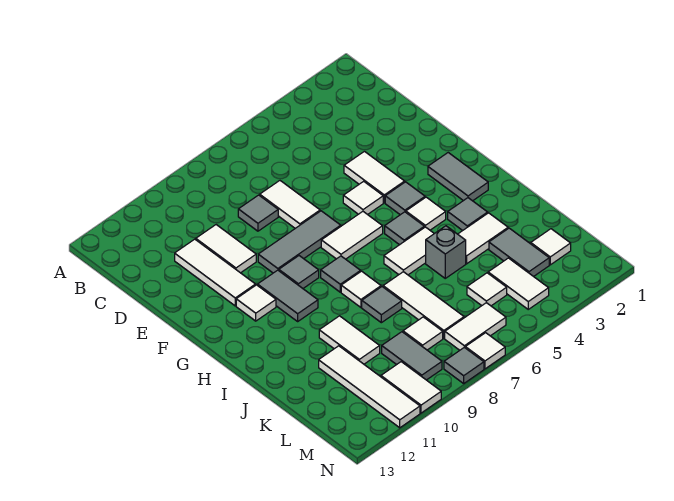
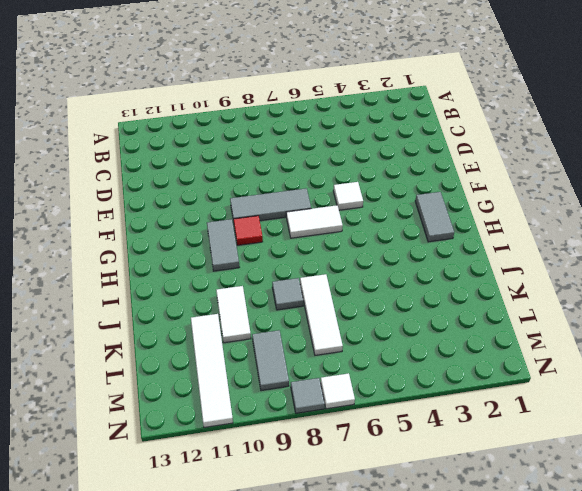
red tile G9 level 1 -> grey tile G9 level 1
none -> white tile D7:E7 level 1
none -> grey tile D8 level 1
none -> white tile D10:E10 level 1
none -> white tile D11:F11 level 1

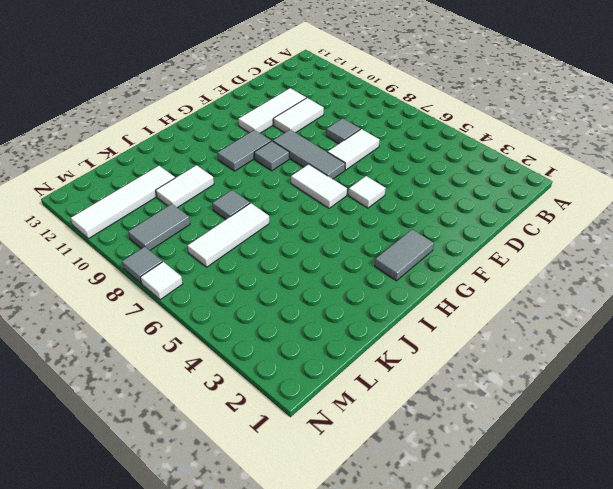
none -> white tile E4:F4 level 1
none -> grey tile G4 level 1
none -> white tile G11 level 1
none -> white tile H4 level 1

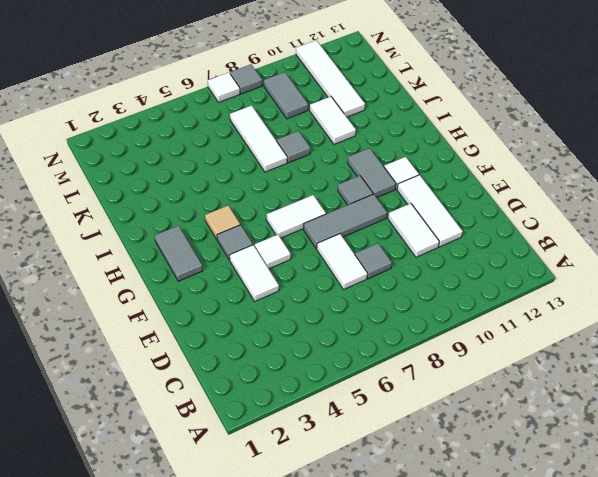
tan tile H4 level 1 -> white tile H4 level 1
none -> grey tile H5 level 1
none -> grey tile H8 level 1
none -> grey tile I3 level 1
none -> white tile I5:I6 level 1

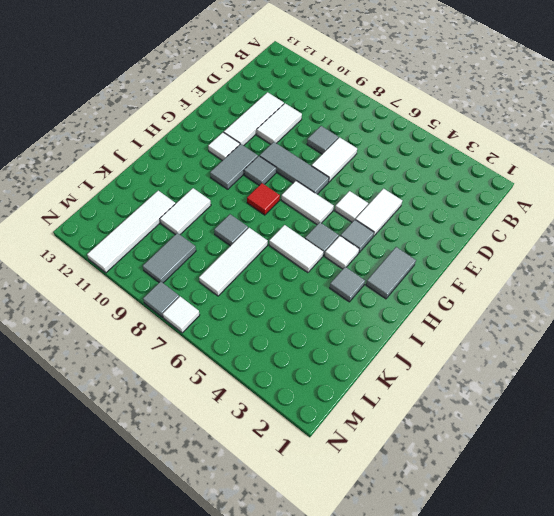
red tile H8 level 1 -> grey tile H8 level 1
none -> white tile I8 level 1
none -> white tile J3:J4 level 1
none -> grey brick J5 level 1
none -> grey tile K3:L3 level 1

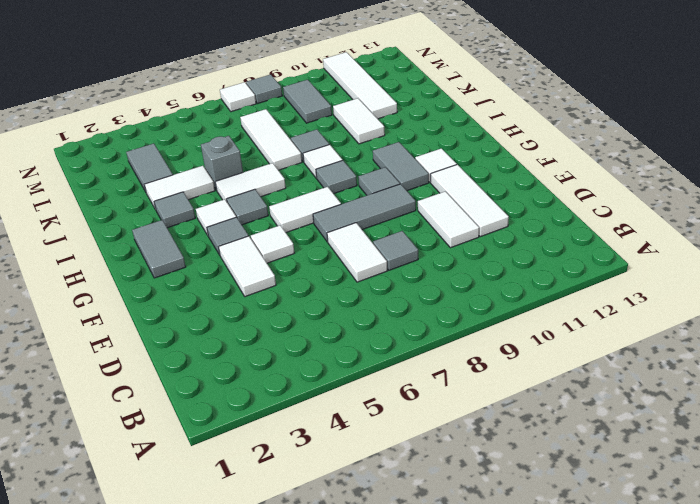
none -> white tile L2 level 1
none -> white tile L4:M4 level 1
none -> white tile L5 level 1
none -> white tile L8 level 1

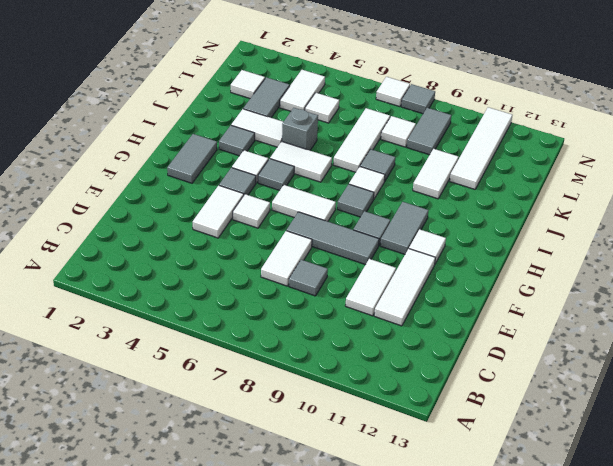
none -> white tile M6:M7 level 1
none -> white tile M10:N10 level 1

